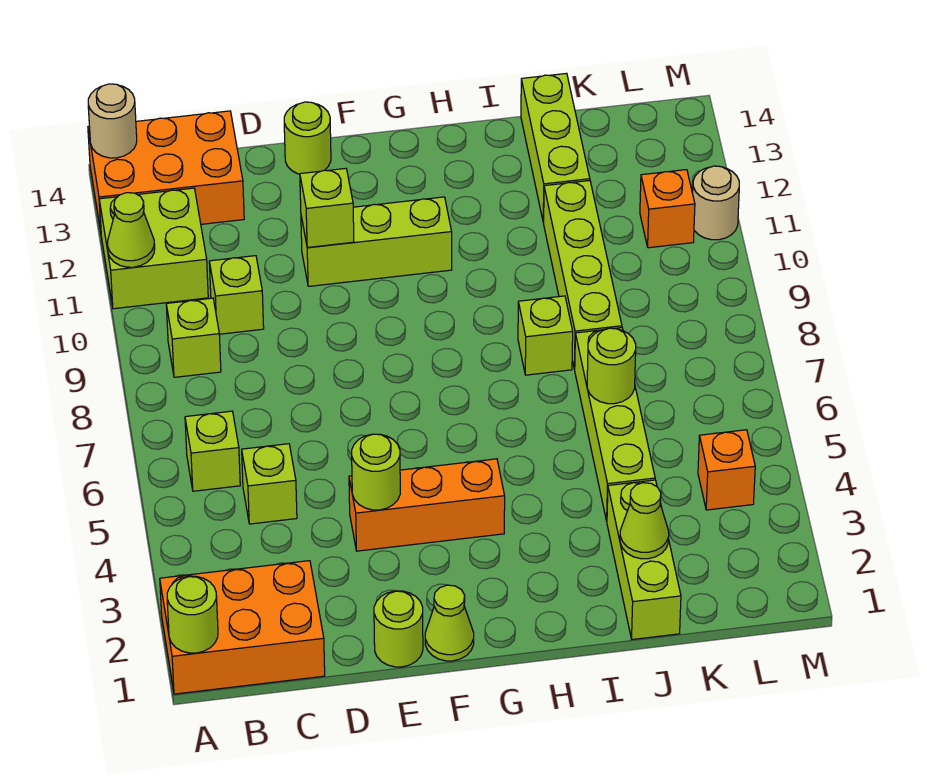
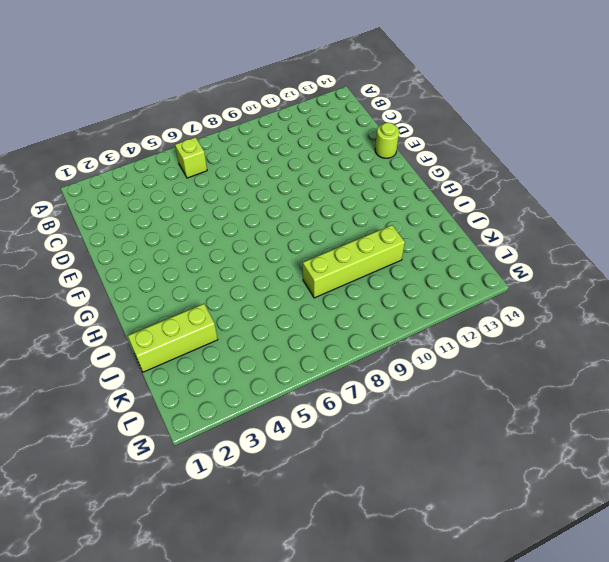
none -> orange brick A1:C2 level 1
none -> lime brick A11:B12 level 1
none -> orange brick A13:C14 level 1

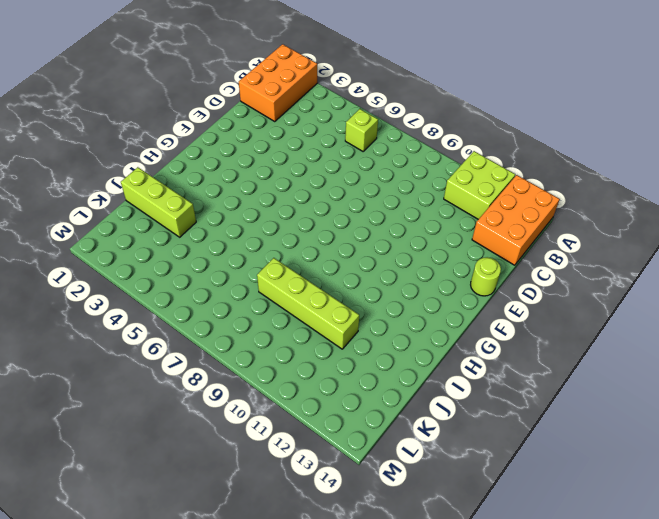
none -> lime brick B9 level 1
none -> lime brick C5 level 1
none -> lime brick C10 level 1

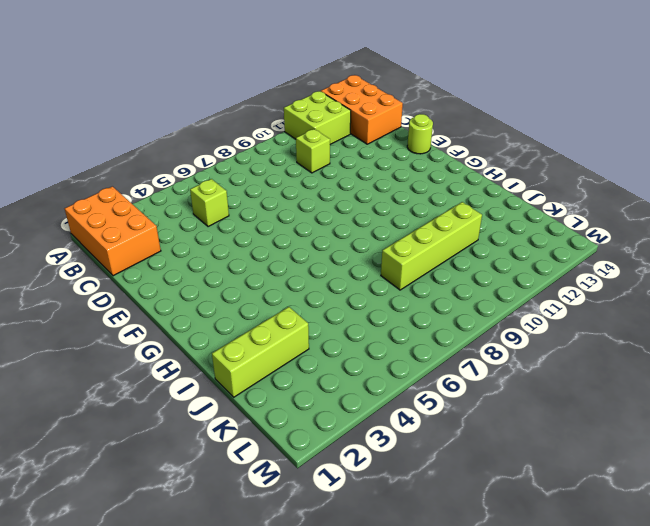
none -> lime brick B6 level 1
none -> lime brick B9 level 1
none -> lime round brick E1 level 1

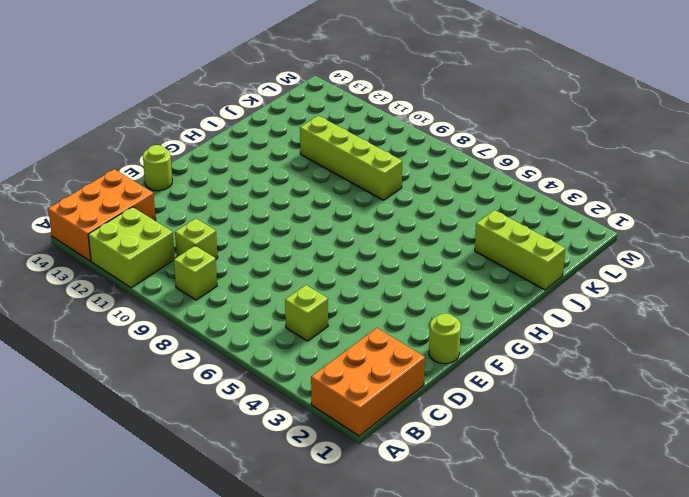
none -> lime brick B6 level 1
none -> orange brick E4:G4 level 1
none -> lime brick E11:G11 level 1

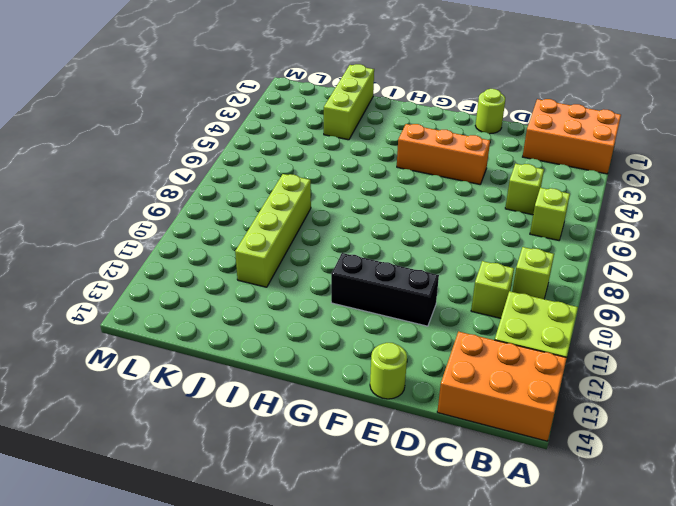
black brick E11:G11 level 1 -> lime brick E11:G11 level 1
none -> lime cone F1 level 1
none -> lime brick I8 level 1
none -> lime brick J4:J7 level 1

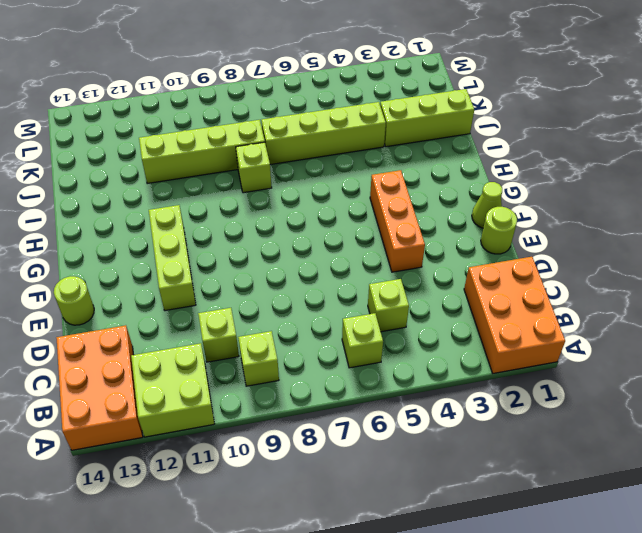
none -> lime brick J12:J14 level 1
none -> orange brick L4 level 1
none -> orange brick L11 level 1

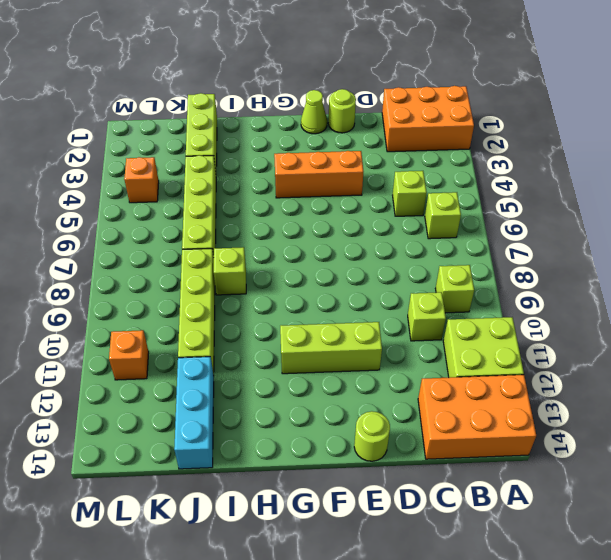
cyan brick J12:J14 level 1 -> lime brick J12:J14 level 1
none -> tan round brick M11 level 1
none -> lime round brick A1 level 2
none -> lime cone A11 level 2

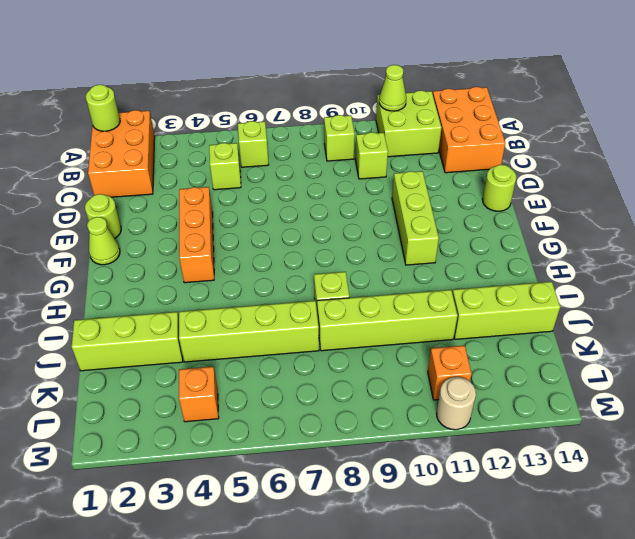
none -> tan round brick A14 level 2
none -> lime round brick E4 level 2
none -> lime brick E11 level 2

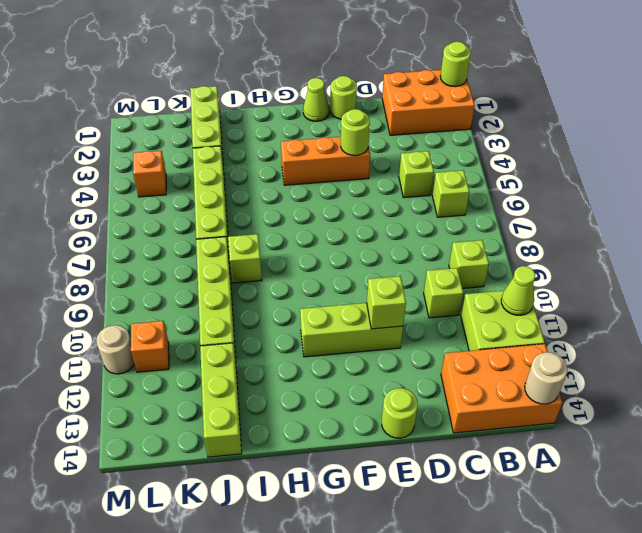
none -> lime cone J2 level 2
none -> lime round brick J6 level 2

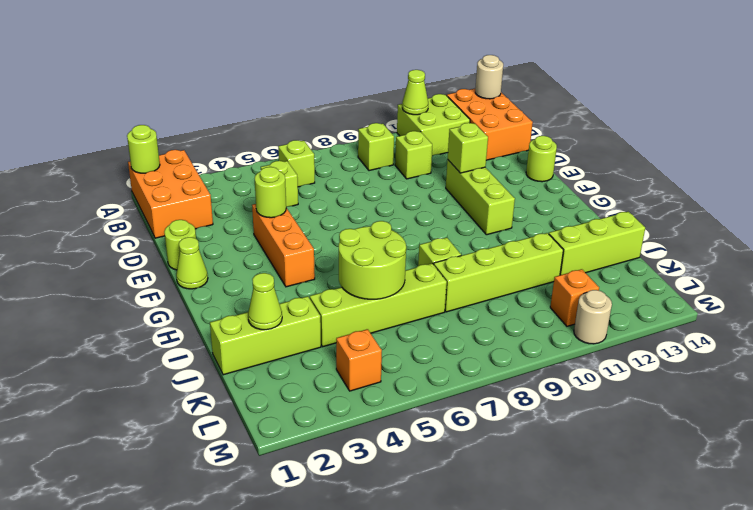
lime round brick I5:J6 level 2 -> lime round brick J6 level 2

